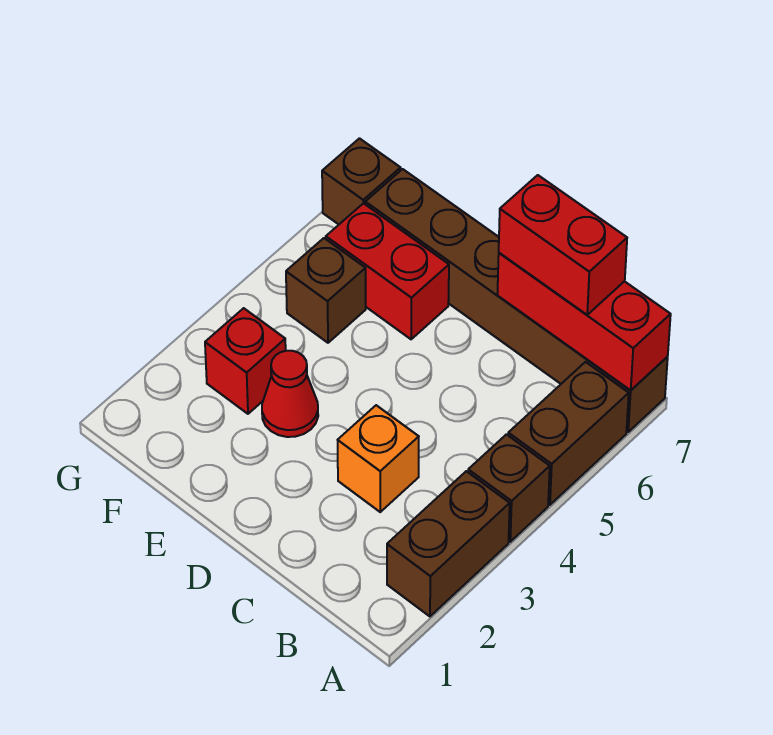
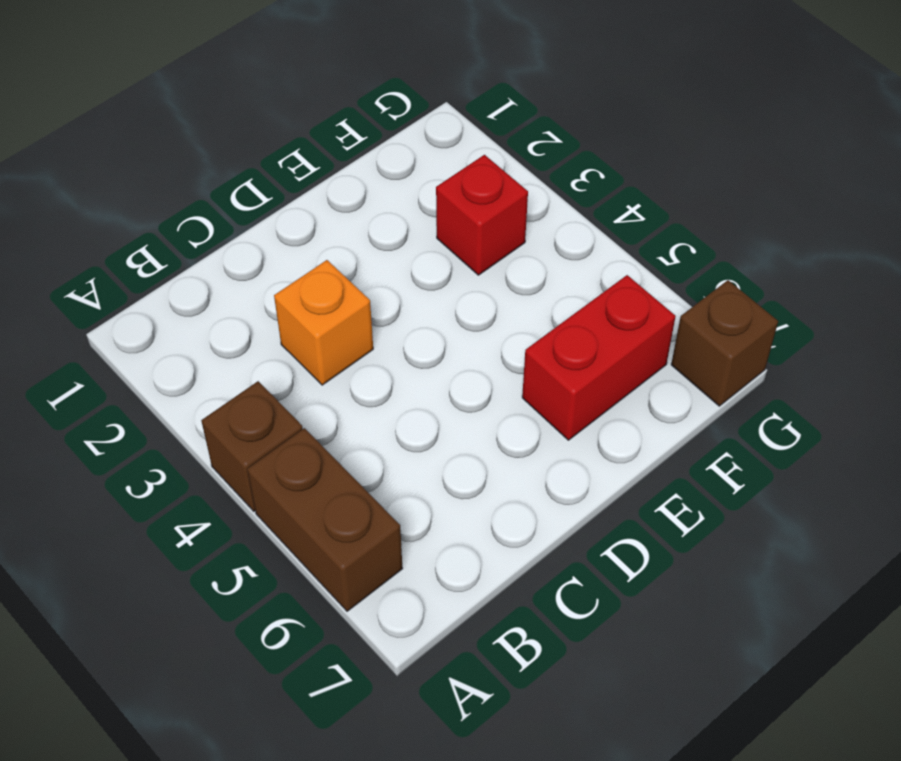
none -> brown brick A2:A3 level 1
none -> brown brick A7:F7 level 1
none -> red cone E3 level 1

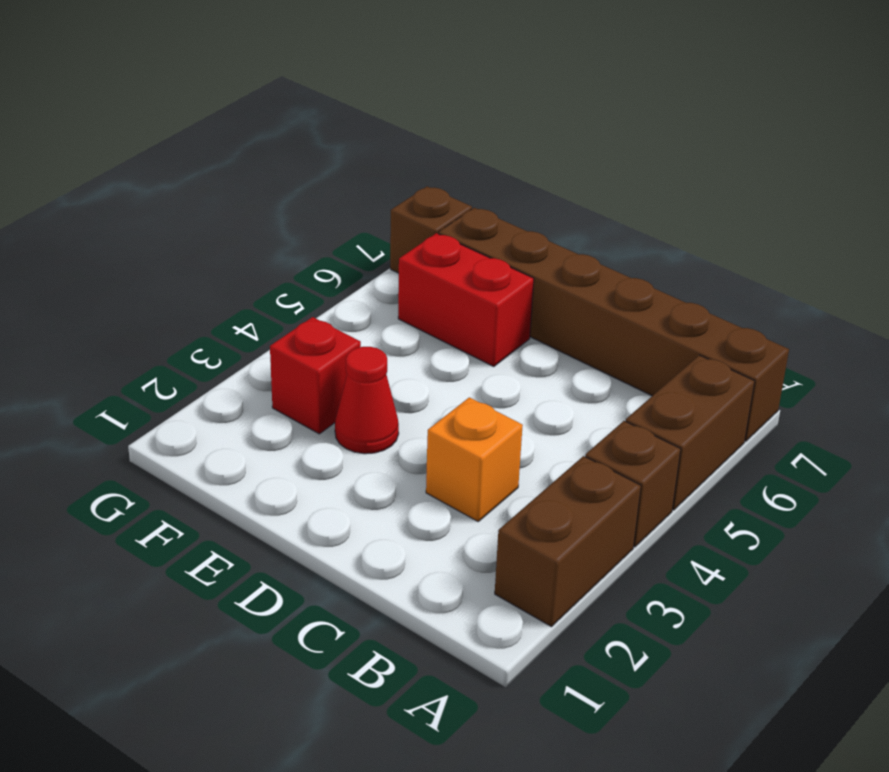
none -> brown brick F5 level 1
none -> red brick A7:C7 level 2
none -> red brick B7:C7 level 3

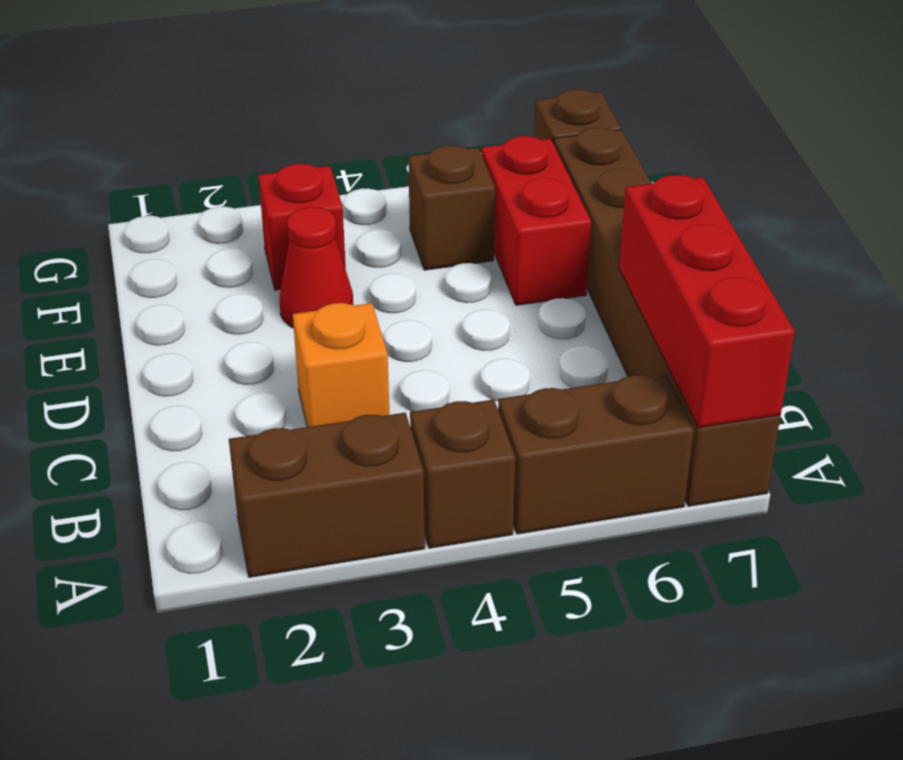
none -> red brick B7:C7 level 3

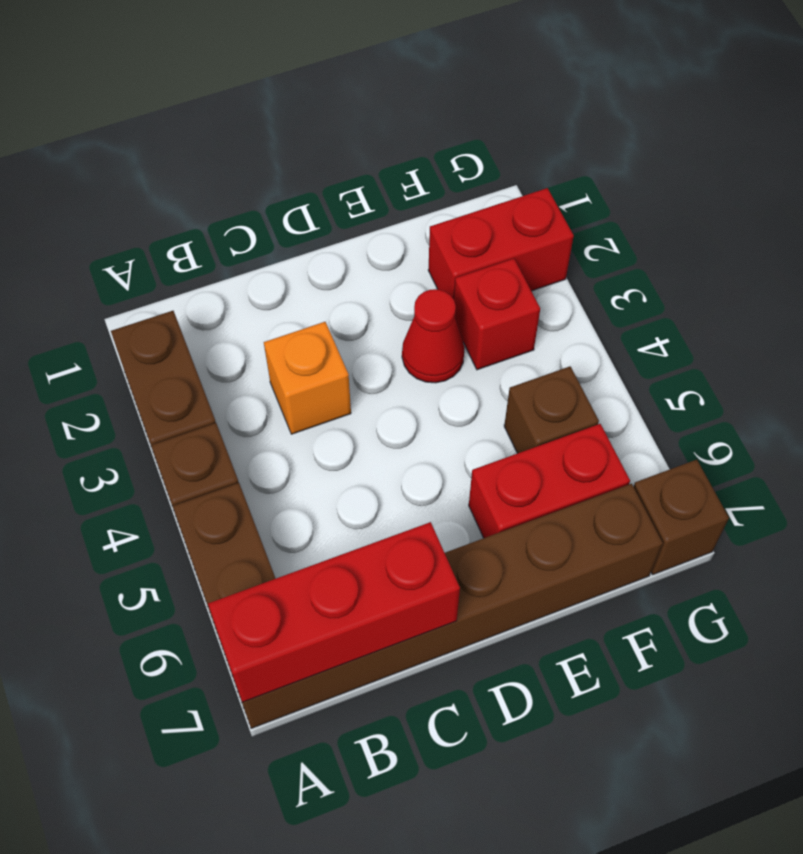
red brick F2:G2 level 1 -> red brick B7:C7 level 3

